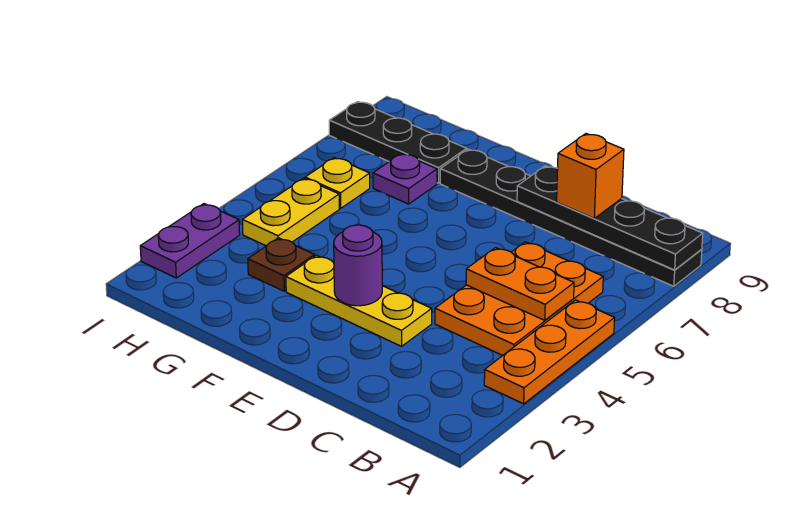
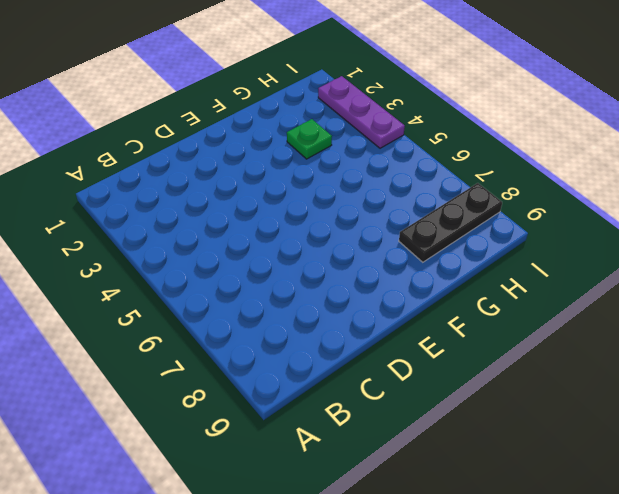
green plate G3 level 1 -> brown plate G3 level 1
purple plate I2:I4 level 1 -> purple plate I2:I3 level 1
none -> orange plate A3:A5 level 1
none -> black plate A8:F8 level 1
none -> orange plate B4:C6 level 1

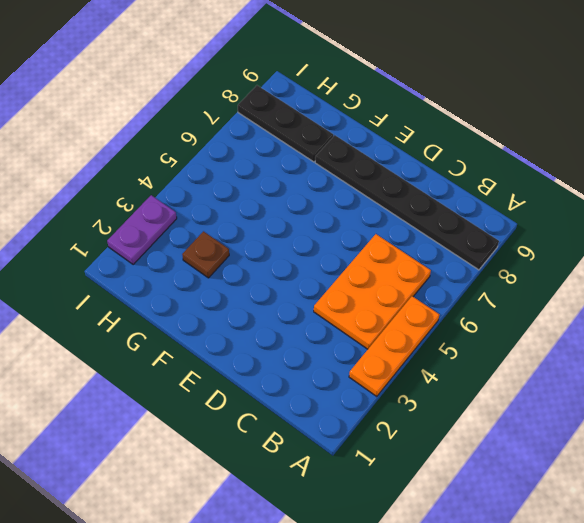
none -> yellow plate D3:F3 level 1
none -> purple plate G7 level 1
none -> yellow plate H4:H5 level 1

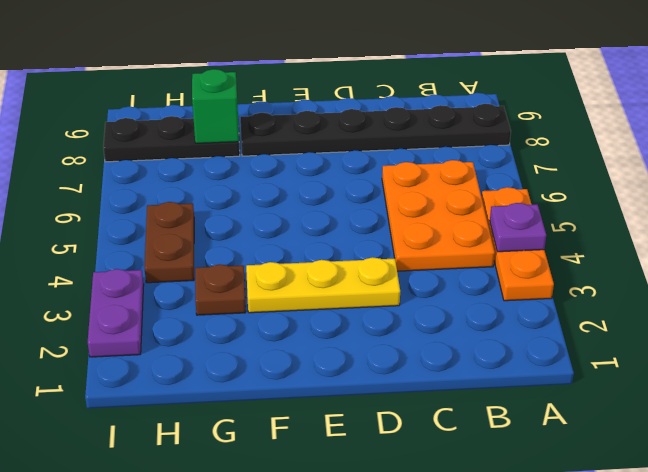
purple plate A4 level 2 -> purple plate G7 level 1
green brick G8 level 2 -> none
brown plate H4:H5 level 1 -> yellow plate H4:H5 level 1
none -> yellow plate H6 level 1
none -> black plate A8:D8 level 2
none -> orange plate B5:C5 level 2

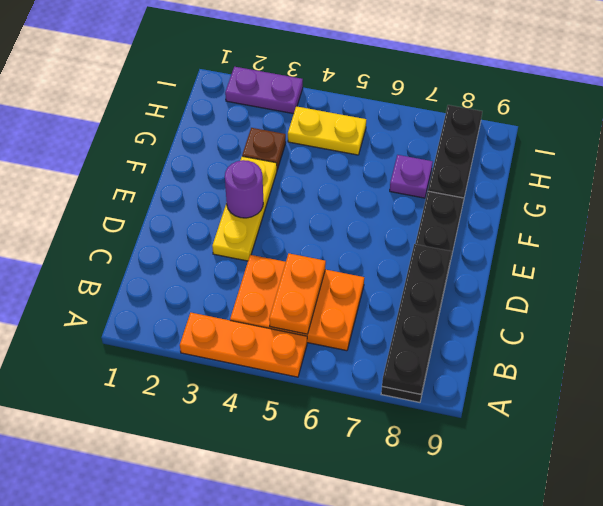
none -> yellow plate H6 level 1
none -> orange brick C8 level 3

